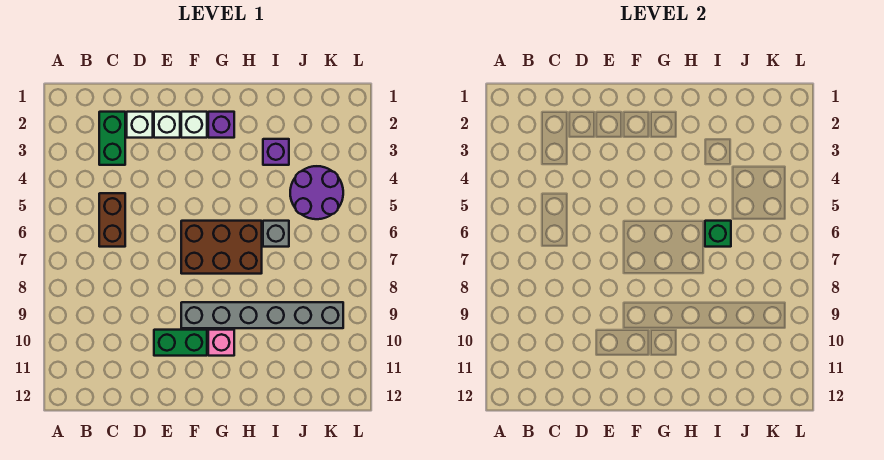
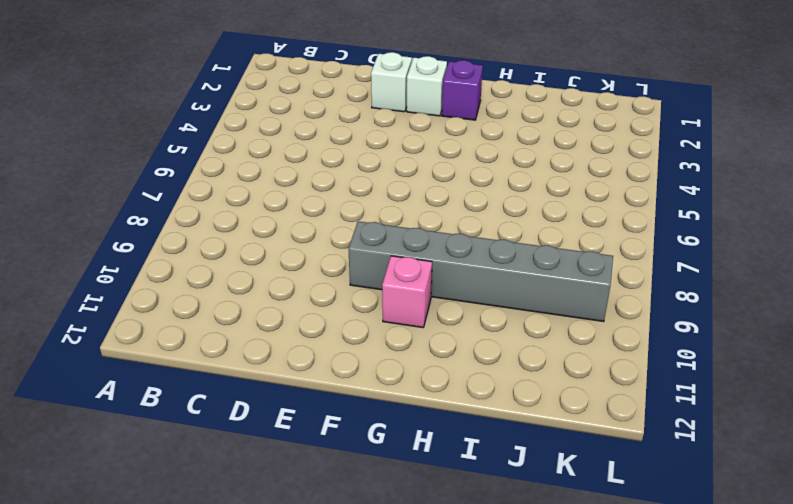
none -> green brick C2:C3 level 1
none -> brown brick C5:C6 level 1
none -> white brick D2 level 1

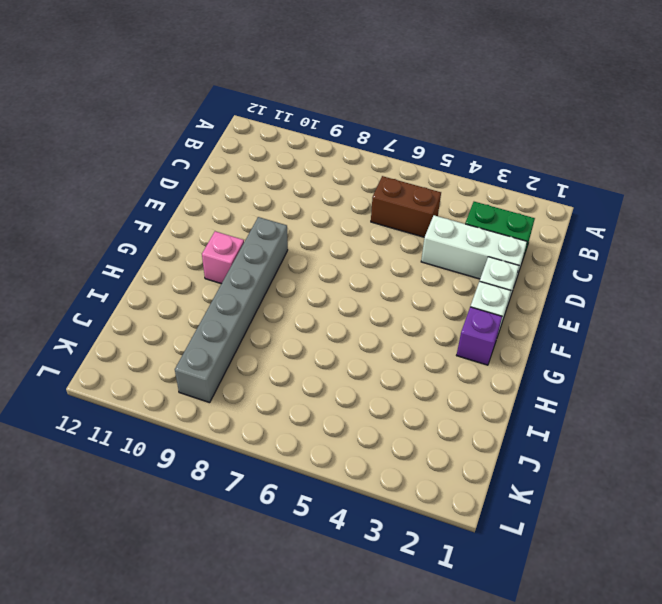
white brick D2:D4 level 1 -> white brick D2 level 1
none -> green brick E10:F10 level 1
none -> brown brick F6:H7 level 1
none -> purple brick I3 level 1

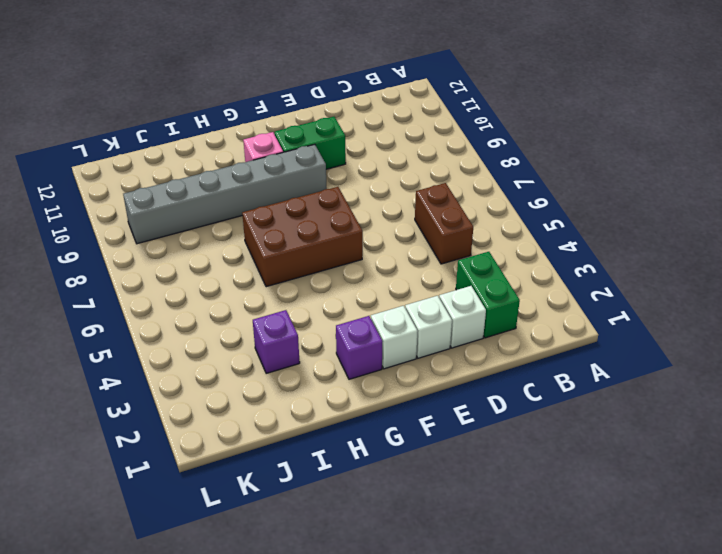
none -> grey brick I6 level 1
none -> purple round brick J4:K5 level 1
none -> green brick I6 level 2

